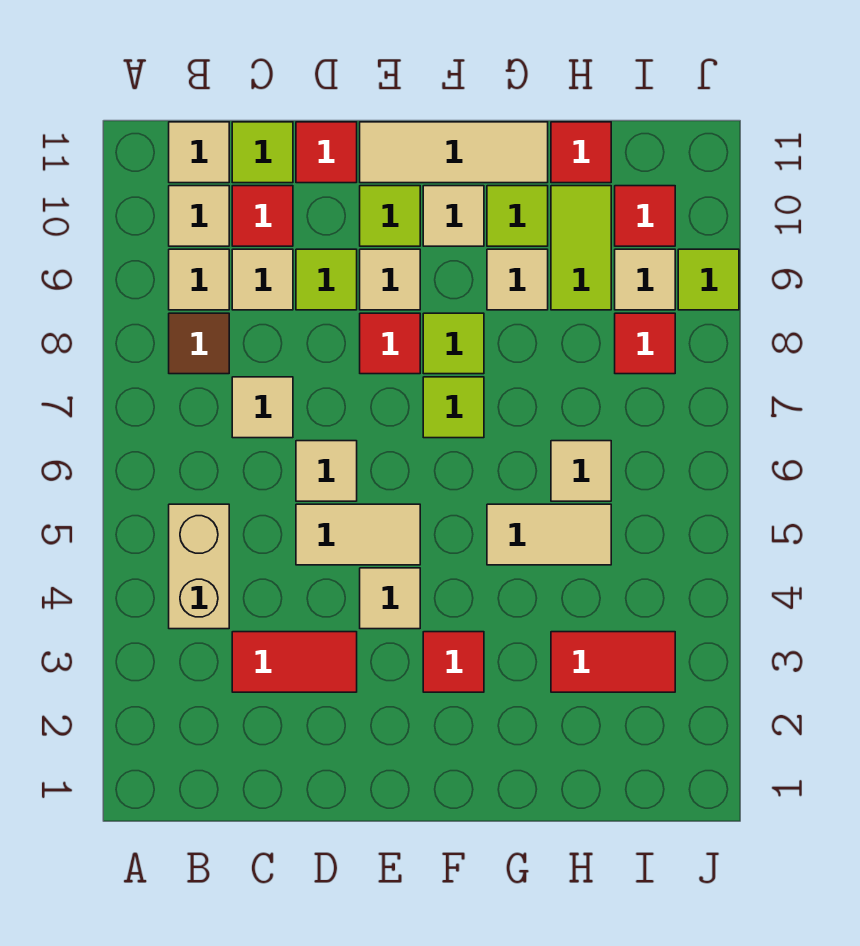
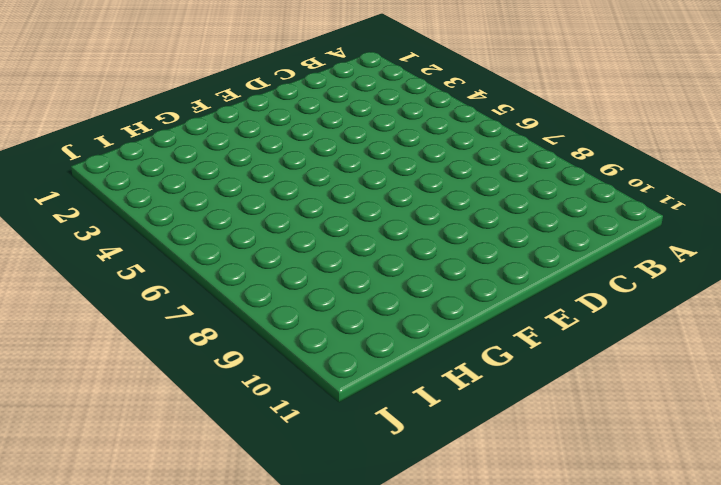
none -> tan brick B4:B5 level 1
none -> brown tile B8 level 1
none -> tan tile B9 level 1
none -> tan tile B10 level 1

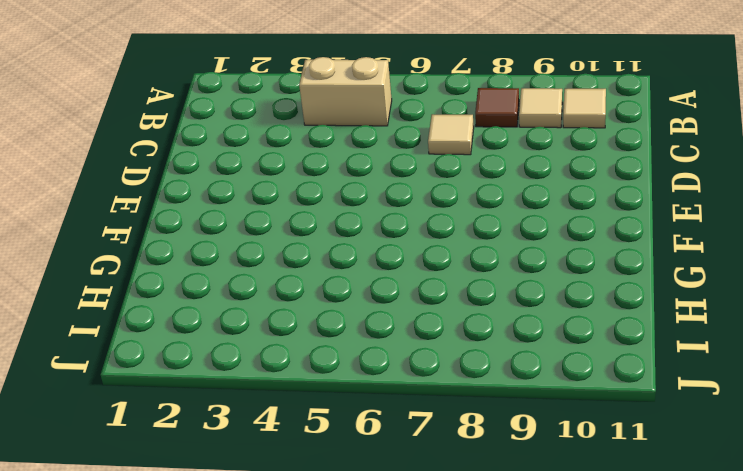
none -> tan tile B11 level 1
none -> red tile C3:D3 level 1
none -> tan tile C9 level 1
none -> red tile C10 level 1

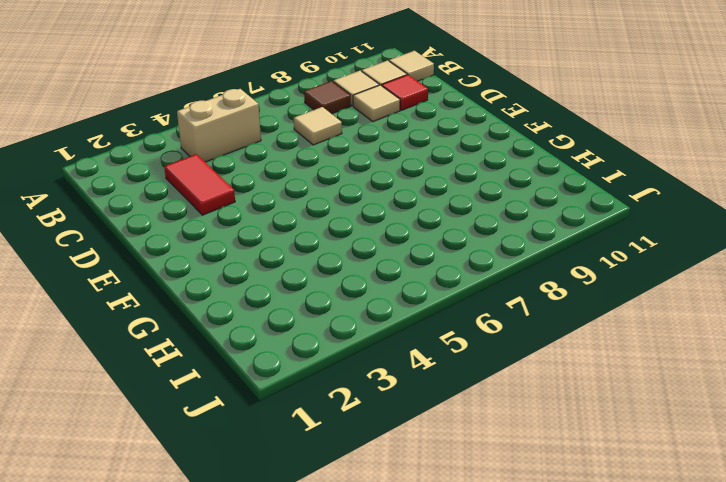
none -> lime tile C11 level 1
none -> tan tile D5:E5 level 1
none -> tan tile D6 level 1
none -> lime tile D9 level 1

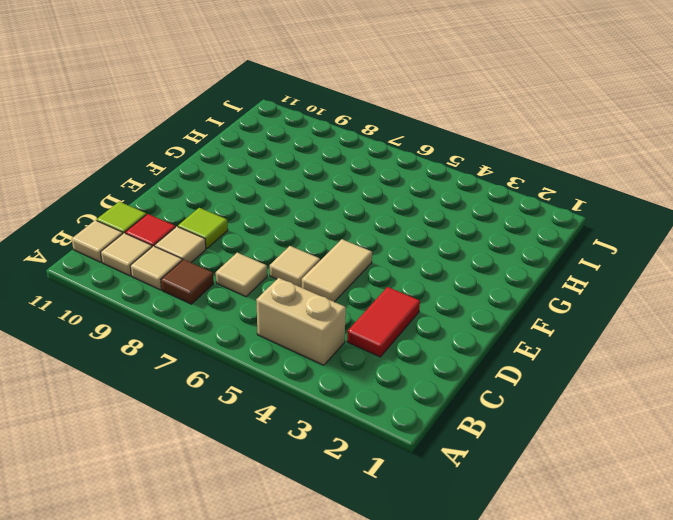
none -> red tile D11 level 1
none -> tan tile E4 level 1
none -> red tile E8 level 1
none -> tan tile E9 level 1

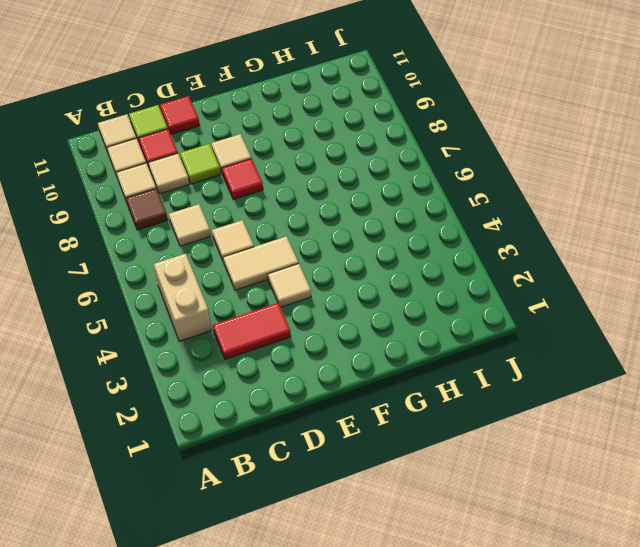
none -> lime tile E10 level 1
none -> tan tile E11:G11 level 1
none -> red tile F3 level 1
none -> lime tile F7 level 1

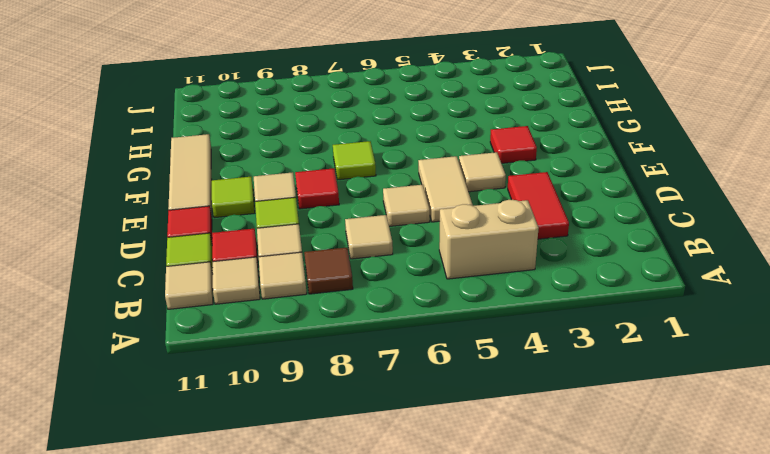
none -> lime tile F8 level 1
none -> tan tile F10 level 1
none -> tan tile G5:H5 level 1
none -> tan tile G9 level 1

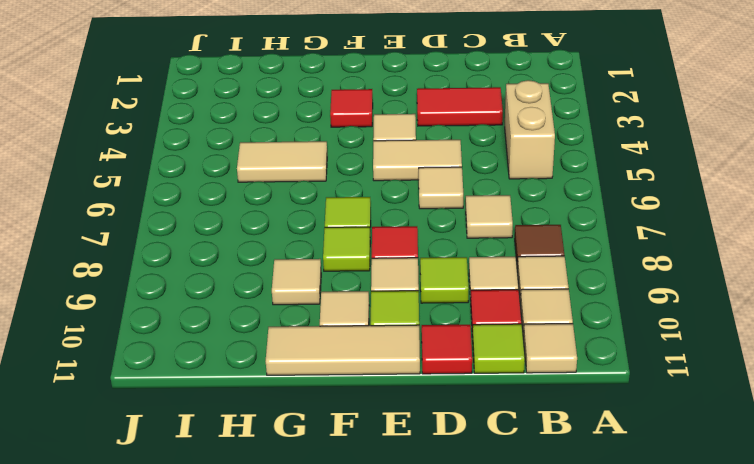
none -> lime tile G10 level 1
none -> red tile H3:I3 level 1
none -> tan tile H6 level 1
none -> lime tile H9:H10 level 1

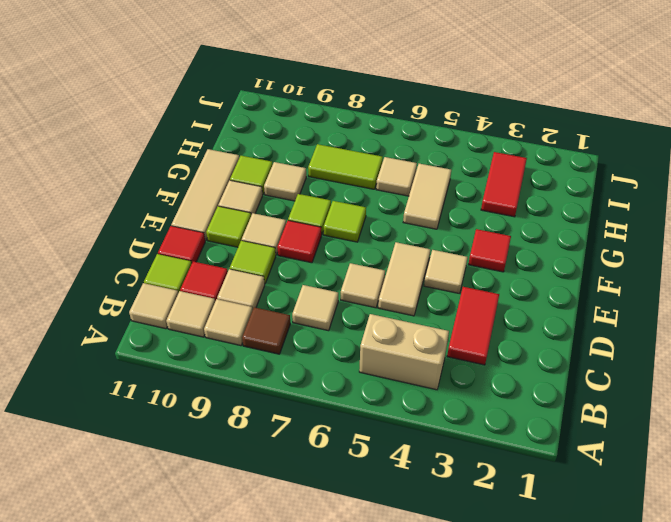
lime tile H7:H8 level 1 -> lime tile H9:H10 level 1
none -> red tile H11 level 1
none -> red tile I8 level 1
none -> tan tile I9 level 1
none -> red tile I10 level 1

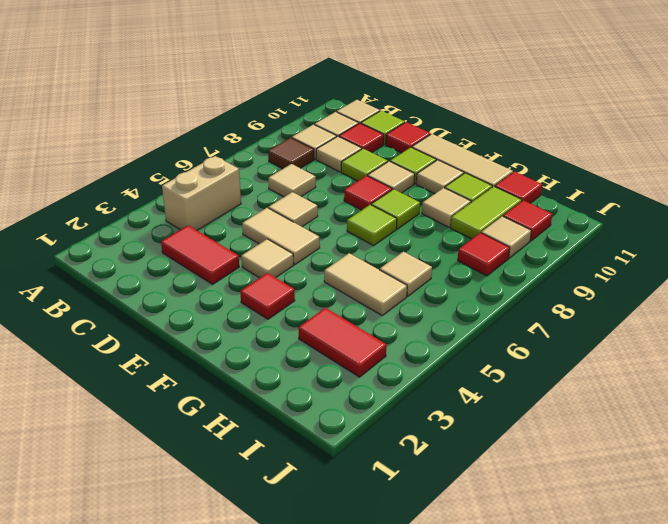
none -> lime tile J9 level 1

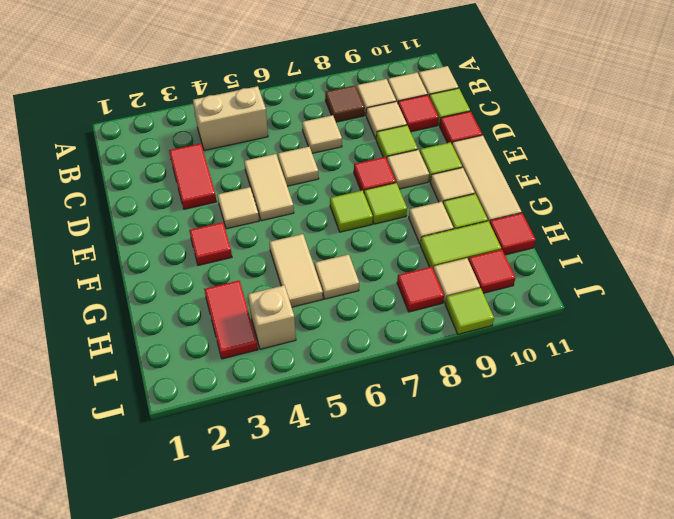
tan brick I4 level 1 -> none

